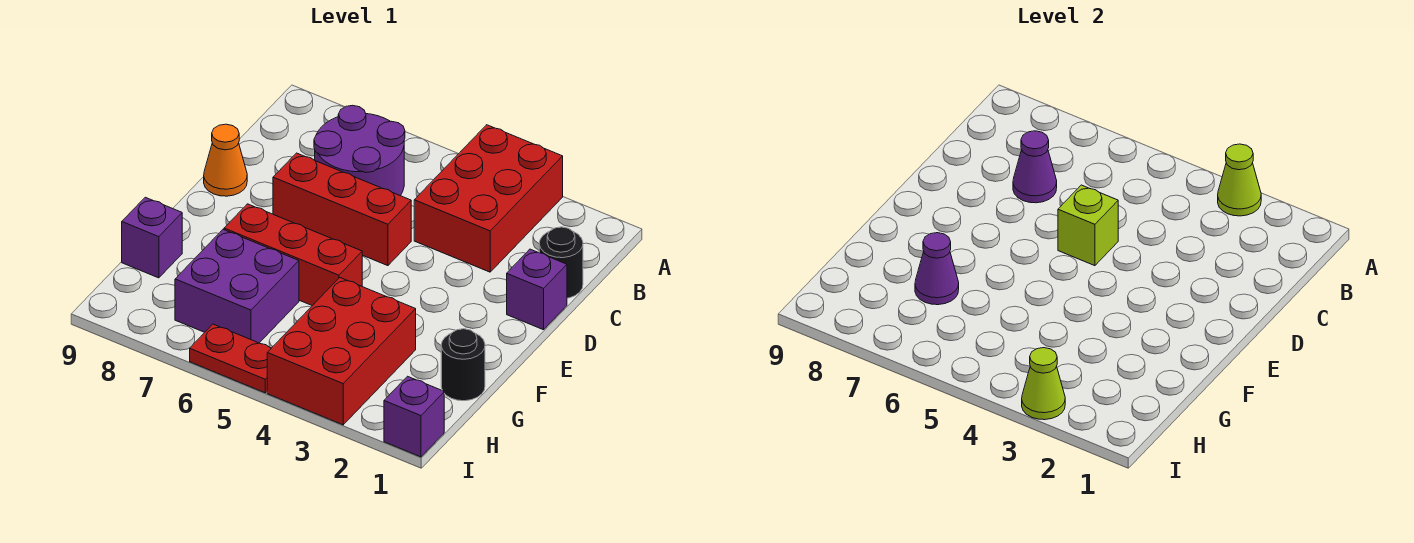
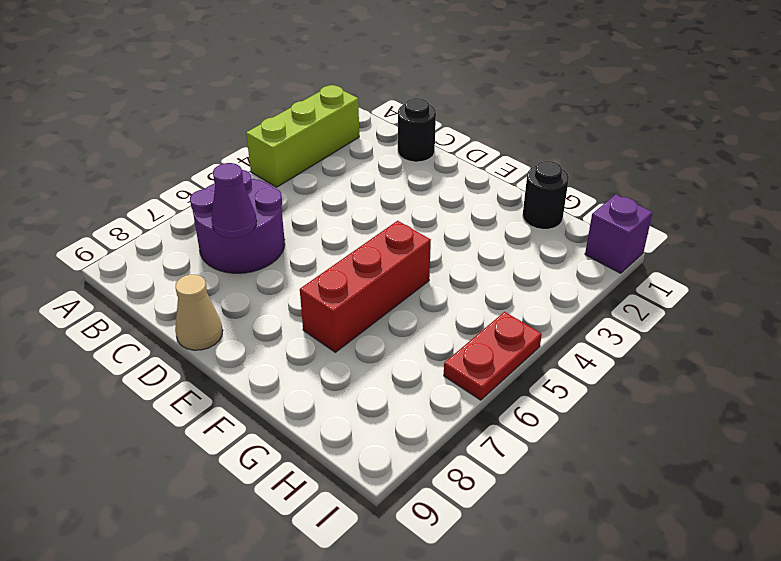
lime brick A2:A4 level 1 -> red brick A3:C4 level 1
tan cone D9 level 1 -> orange cone D9 level 1
none -> purple brick D1 level 1
none -> red brick D5:D7 level 1
none -> red brick G3:I4 level 1

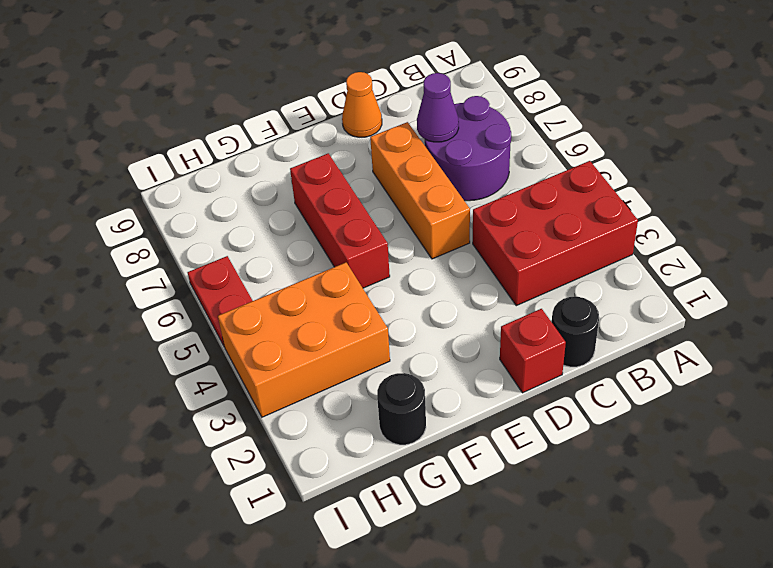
red brick D1 level 1 -> purple brick D1 level 1
orange brick D5:D7 level 1 -> red brick D5:D7 level 1
orange brick G3:I4 level 1 -> red brick G3:I4 level 1
none -> purple brick G6:H7 level 1
none -> purple brick G9 level 1
none -> purple brick I1 level 1

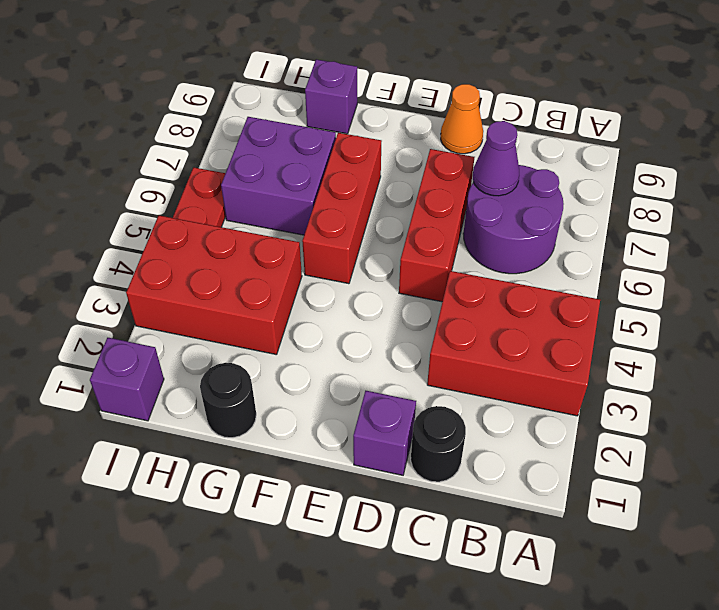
none -> lime cone A3 level 2
none -> lime brick D5 level 2
none -> purple cone G7 level 2

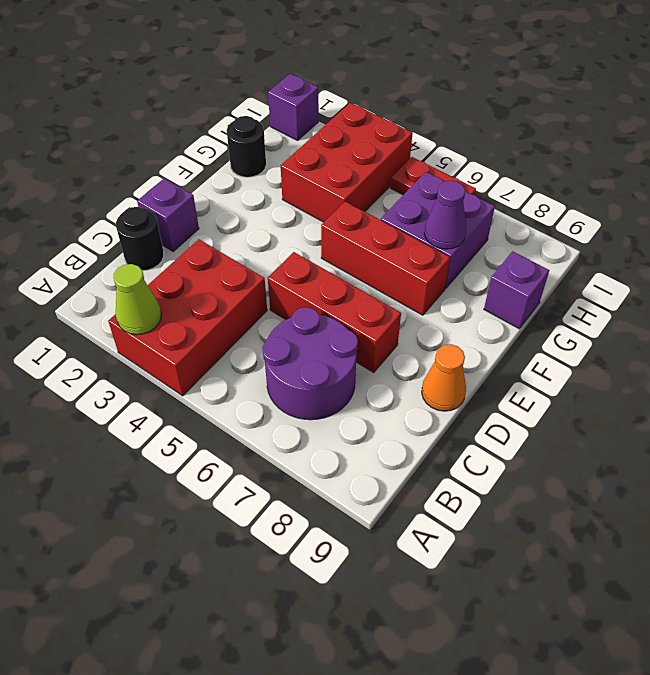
none -> purple cone C7 level 2
none -> lime brick D5 level 2
none -> lime cone I3 level 2

